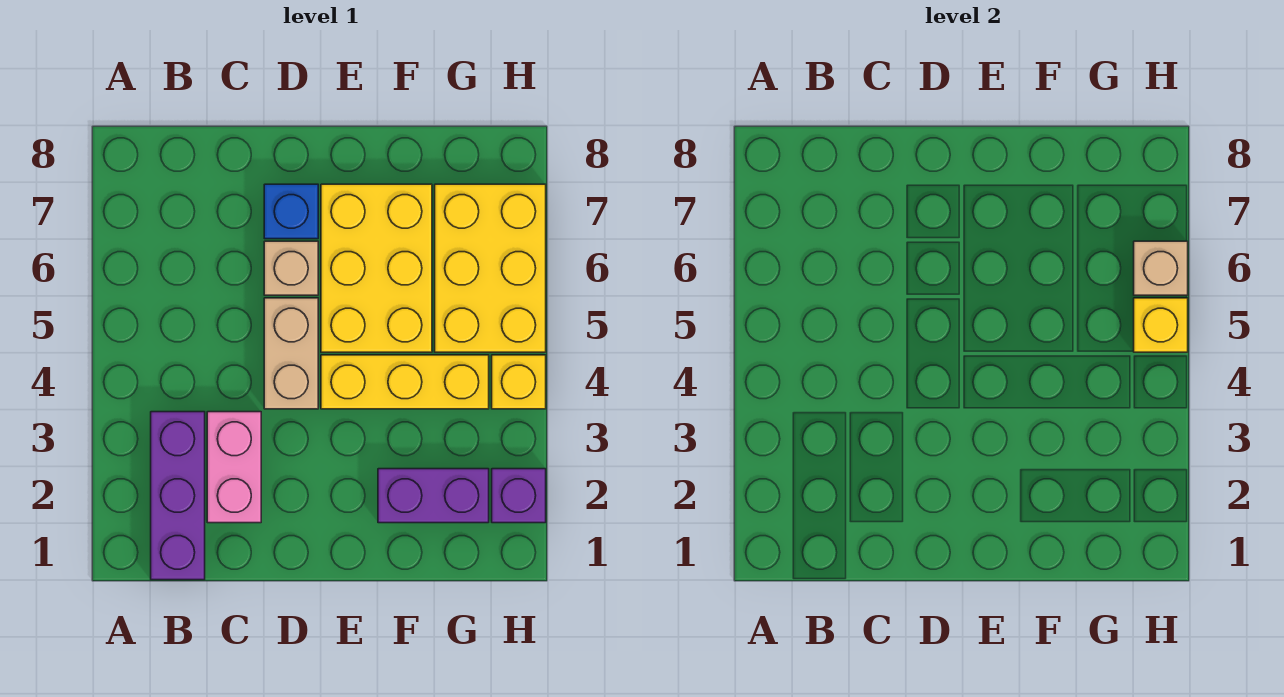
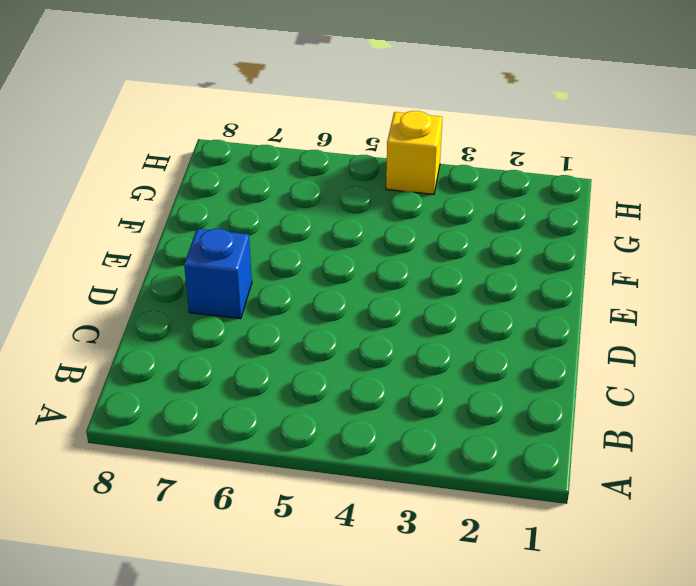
none -> purple brick B1:B3 level 1
none -> pink brick C2:C3 level 1
none -> tan brick D4:D5 level 1

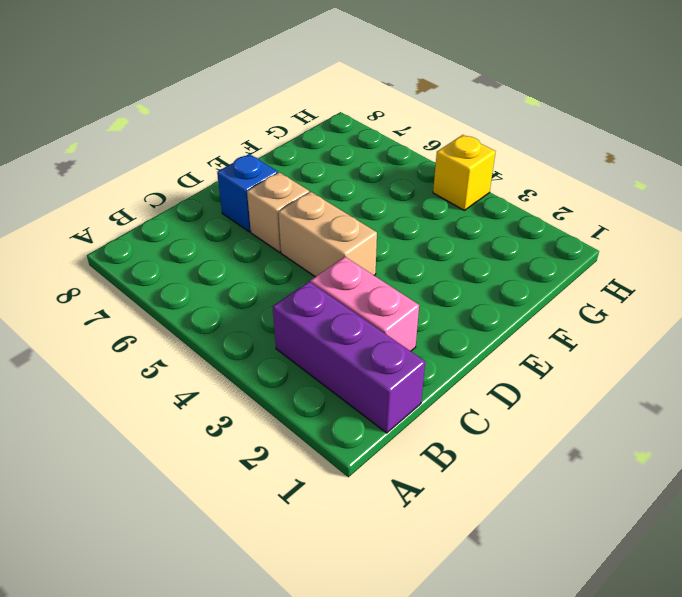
none -> yellow brick E4:G4 level 1
none -> yellow brick E5:F7 level 1
none -> purple brick F2:G2 level 1

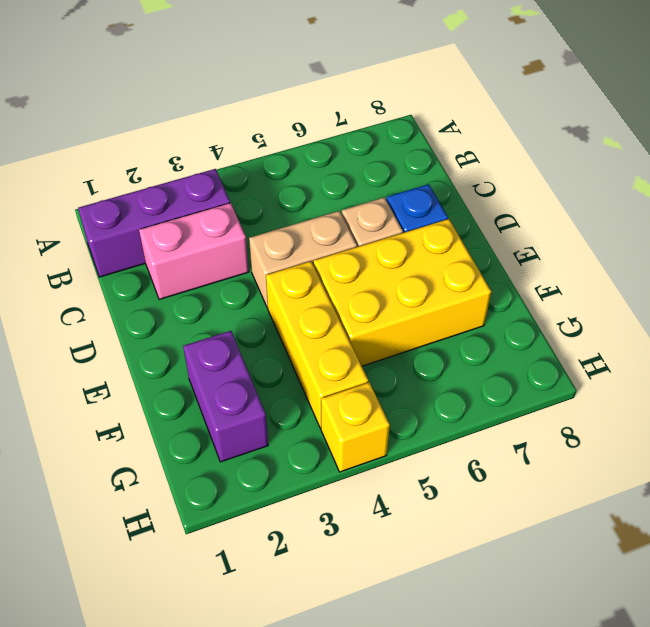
none -> yellow brick G5:H7 level 1
none -> purple brick H2 level 1
none -> yellow brick H5 level 2

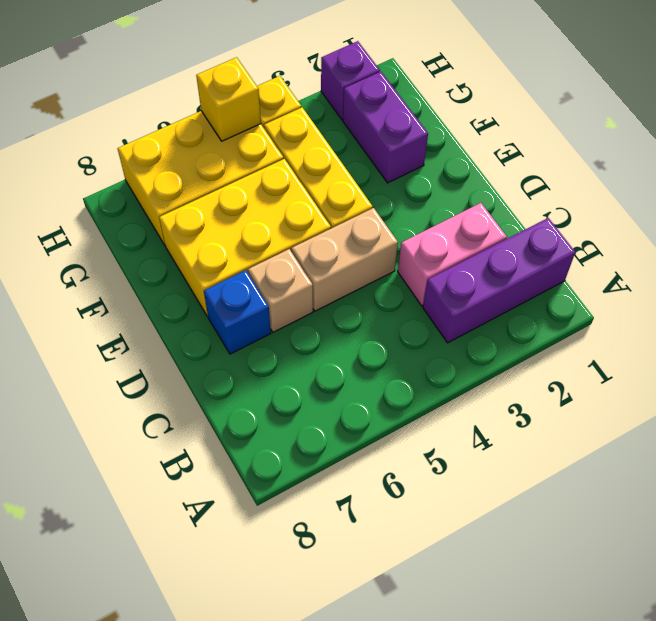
none -> tan brick H6 level 2

